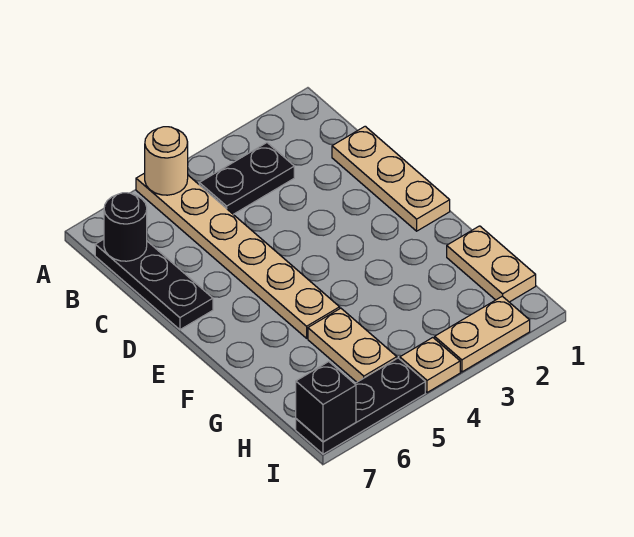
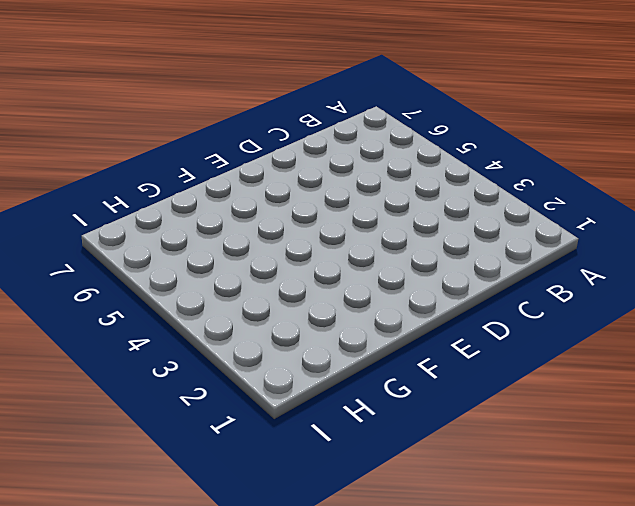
none -> tan plate A5:F5 level 1
none -> black plate B3:B4 level 1
none -> black plate B7:D7 level 1

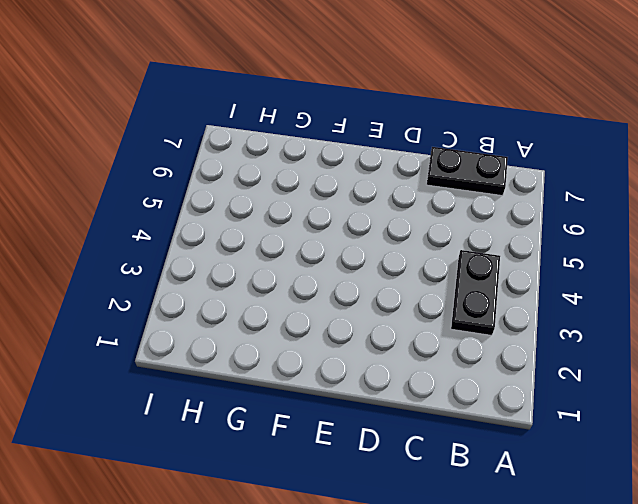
black plate B7:C7 level 1 -> black plate B7:D7 level 1
none -> tan plate A5:F5 level 1
none -> tan plate C1:E1 level 1
none -> tan plate G1:H1 level 1

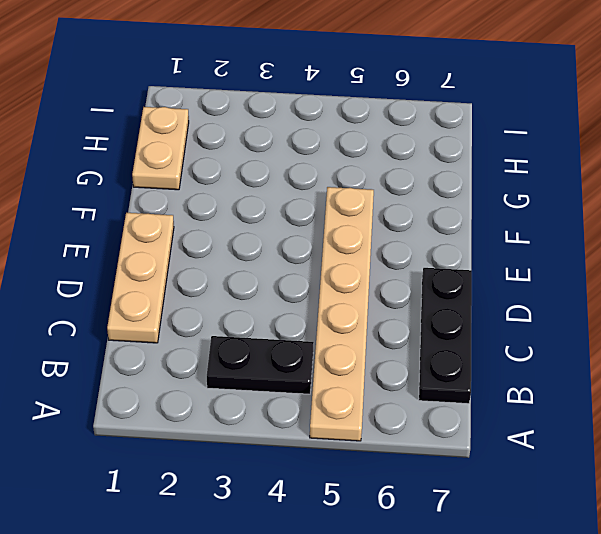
none -> tan plate G5:H5 level 1
none -> tan plate I2:I3 level 1
none -> tan plate I4 level 1

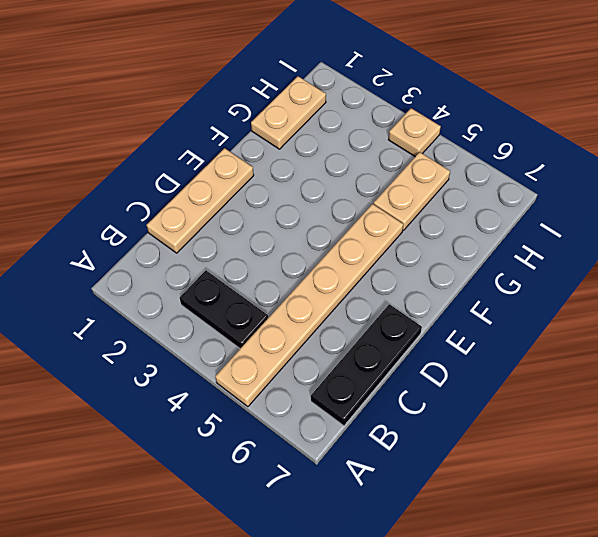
none -> tan plate I2:I3 level 1
none -> black plate I5:I7 level 1
none -> tan round brick A5 level 2

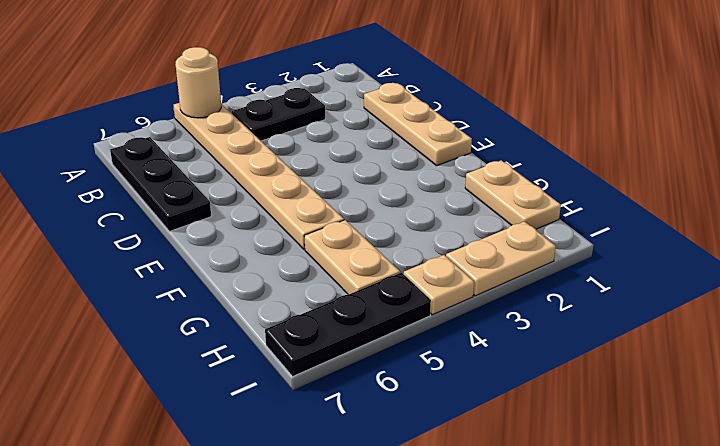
none -> black round brick B7 level 2
none -> black brick I7 level 2

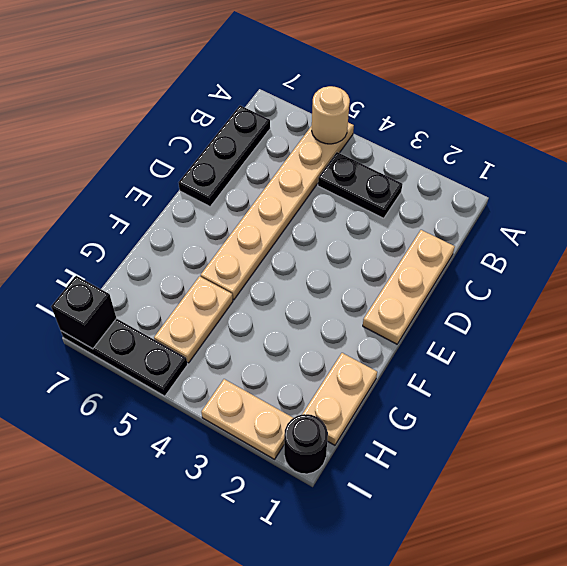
black round brick I1 level 1 -> black round brick B7 level 2
none -> tan plate I4 level 1

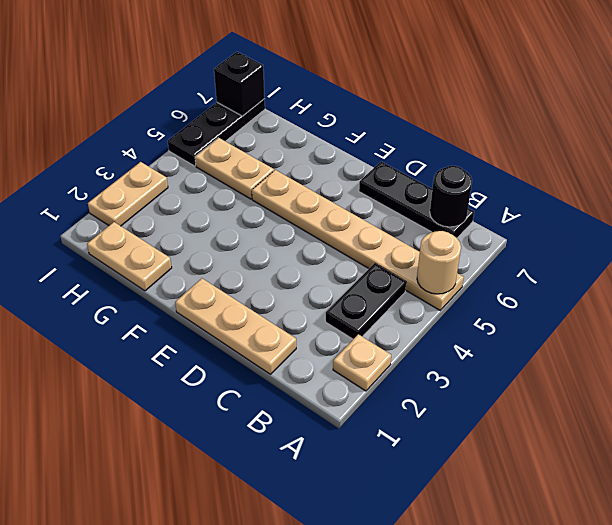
tan plate A2 level 1 -> tan plate I4 level 1

